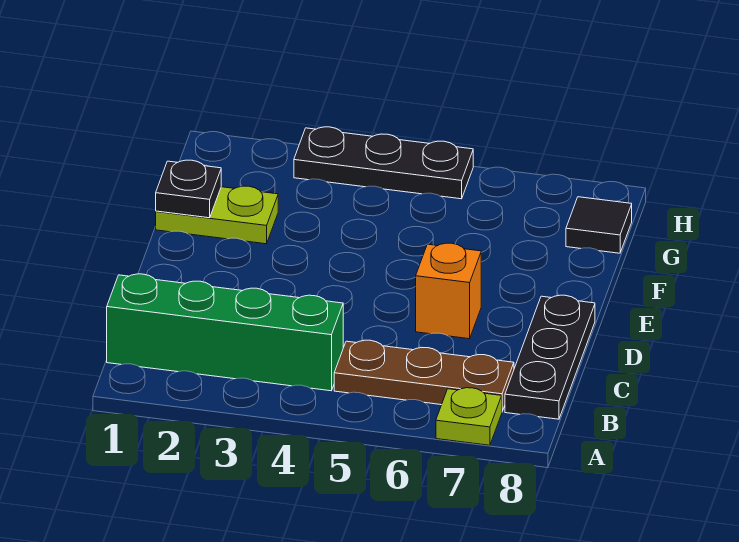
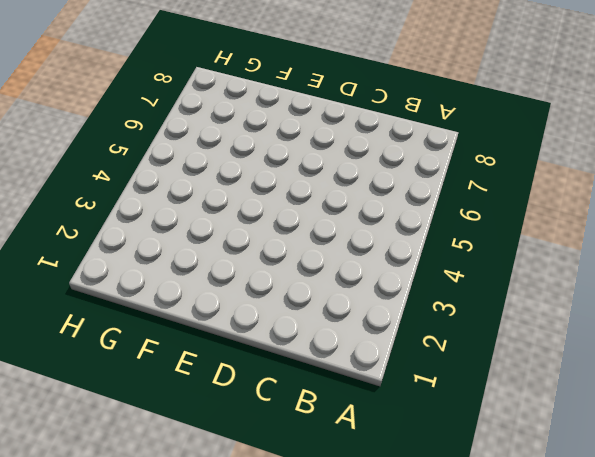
none -> lime plate A7 level 1
none -> green brick B1:B4 level 1

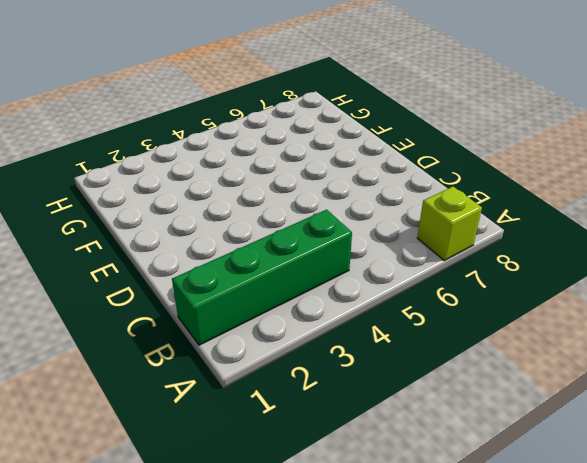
lime brick A7 level 1 -> lime plate A7 level 1
none -> brown plate B5:B7 level 1
none -> black plate B8:D8 level 1

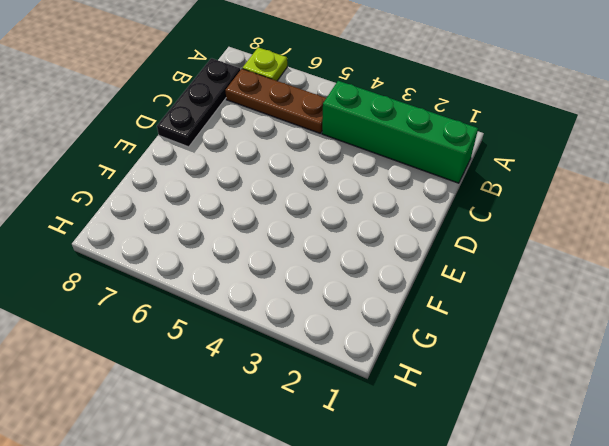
none -> orange brick D6 level 1
none -> lime plate F1:F2 level 1

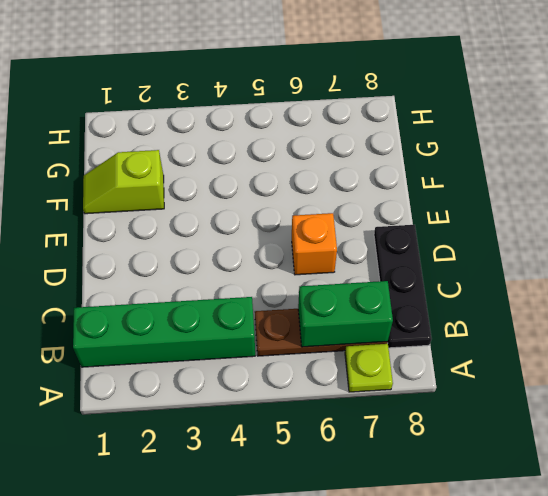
green brick B6:B7 level 2 -> none
lime slope F1:F2 level 1 top 2 -> lime plate F1:F2 level 1
none -> black tile G8 level 1
none -> black plate H3:H5 level 1

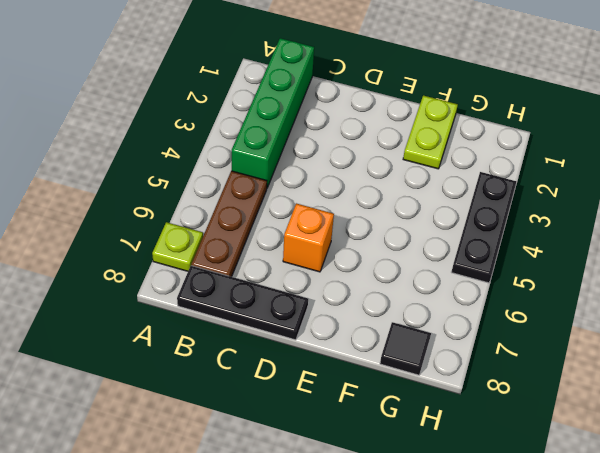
none -> black plate F1 level 2

